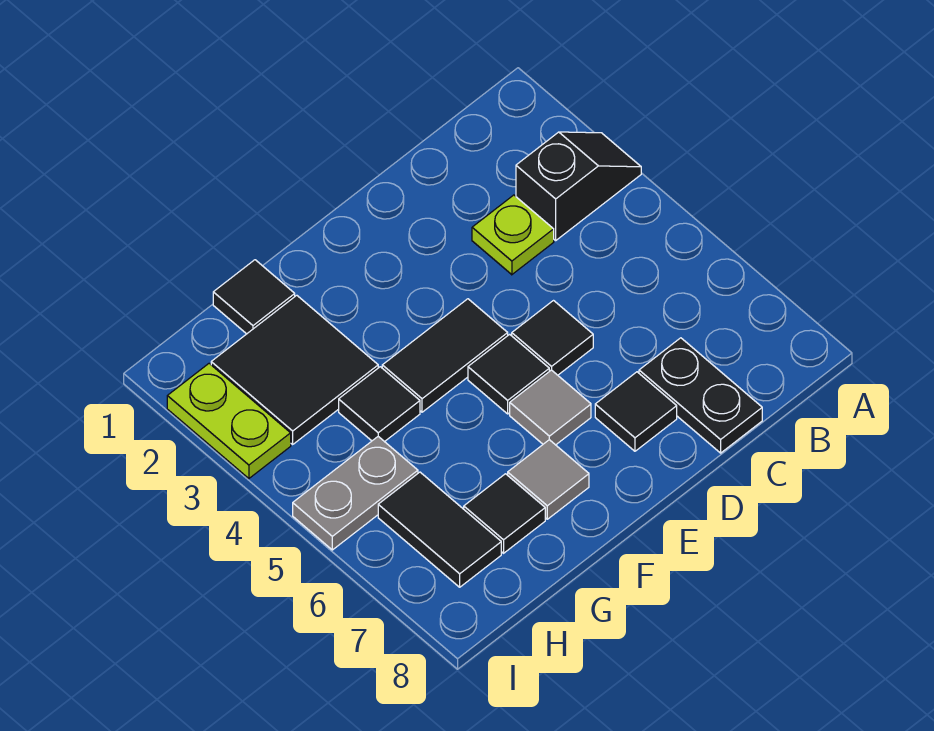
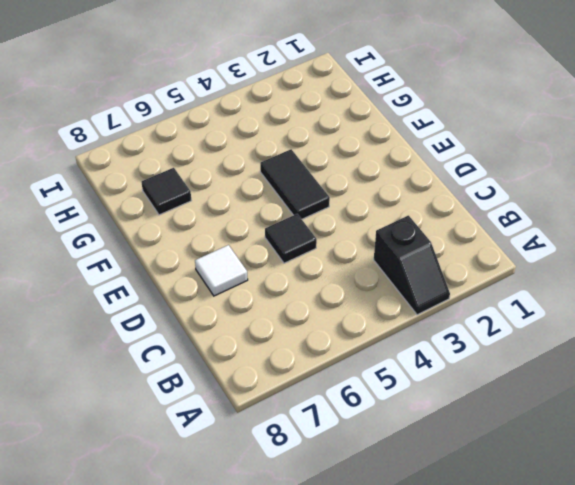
white tile D7 level 1 -> black tile D7 level 1
none -> lime plate C3 level 1
none -> black plate C7:C8 level 1
none -> black tile E5 level 1

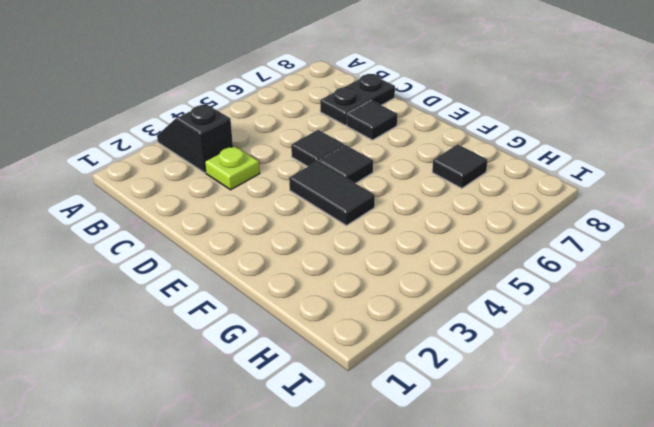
none -> grey tile E6 level 1
none -> grey tile F7 level 1
none -> black tile G1 level 1

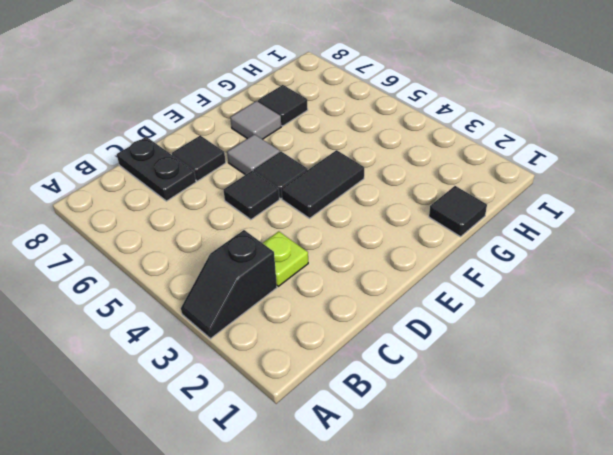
none -> black tile G2:H3 level 1
none -> black tile G4 level 1
none -> grey plate H5:I5 level 1

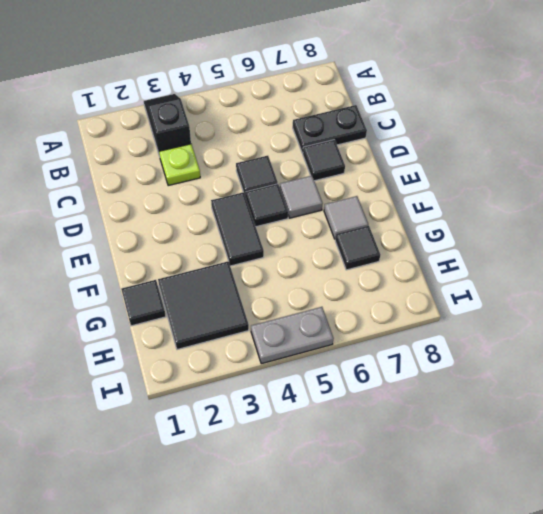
grey plate I4:I5 level 1 -> grey plate H5:I5 level 1
none -> black tile G4 level 1
none -> black tile H6:H7 level 1
none -> lime plate I2:I3 level 1

